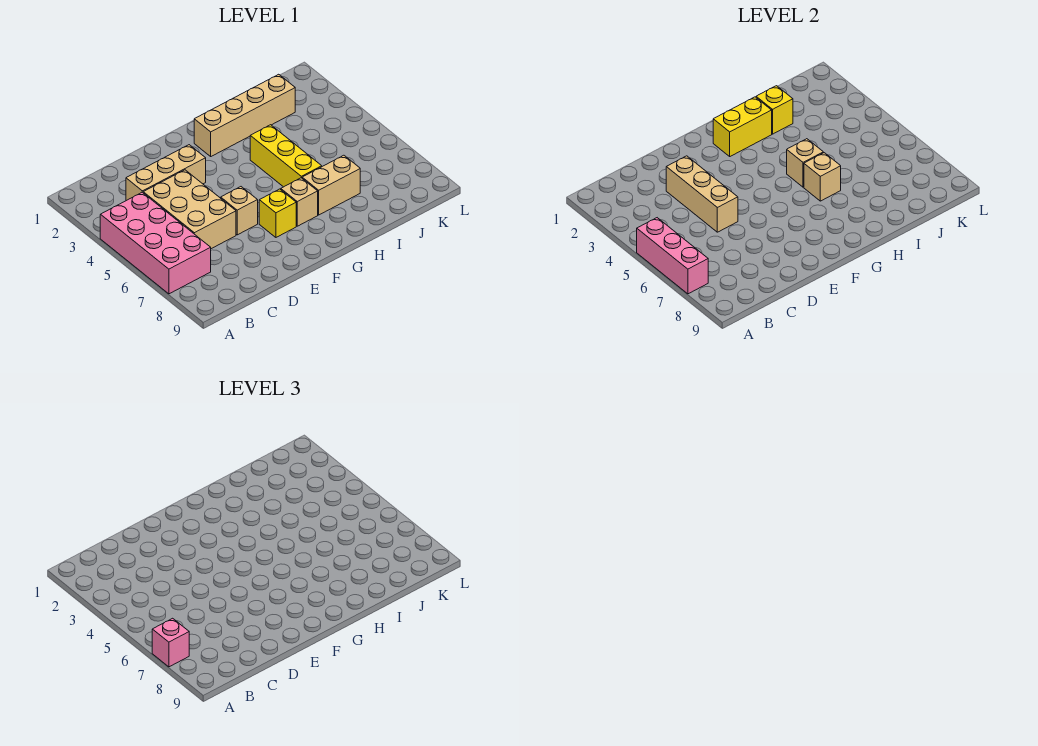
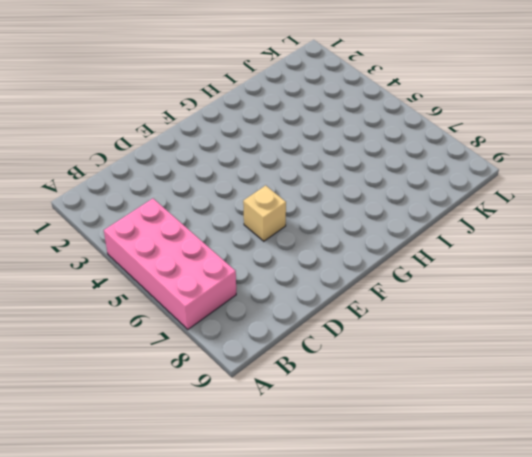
none -> tan brick C3:E3 level 1
none -> tan brick C4:D6 level 1
none -> yellow brick F7 level 1

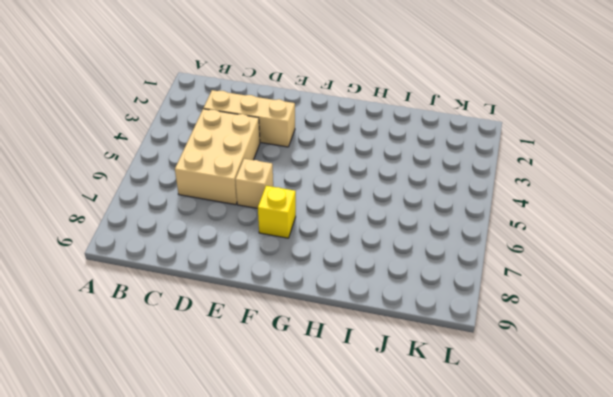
none -> pink brick A4:B7 level 1
none -> tan brick G2:J2 level 1
none -> tan brick G7 level 1

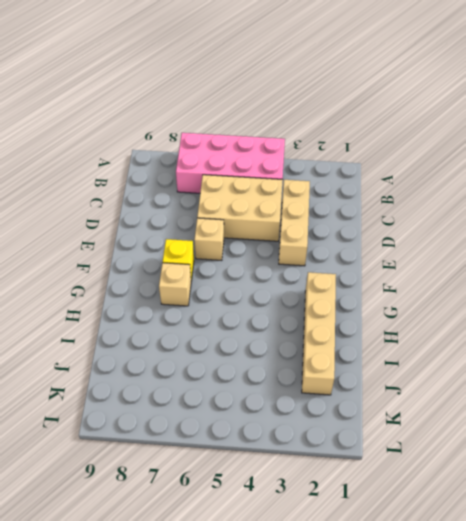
none -> yellow brick H4:H6 level 1
none -> tan brick H7:I7 level 1
none -> pink brick A5:A7 level 2

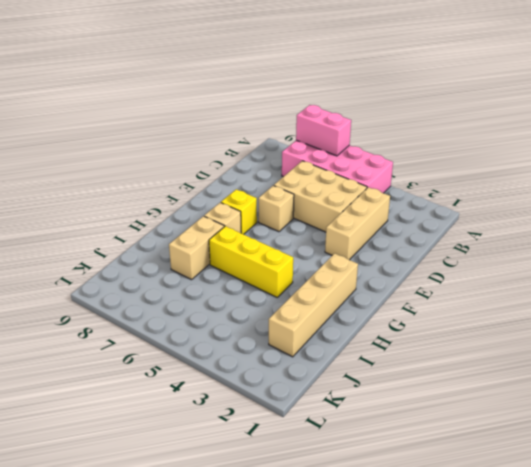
pink brick A6:A7 level 2 -> pink brick A5:A7 level 2
none -> tan brick D3:D5 level 2
none -> yellow brick G2:H2 level 2
none -> tan brick H5 level 2

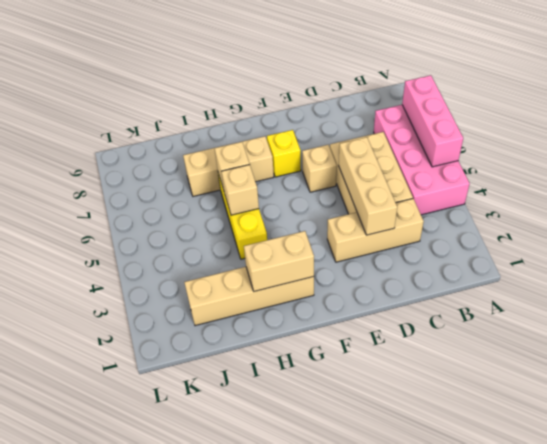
tan brick G2:H2 level 2 -> yellow brick G2:H2 level 2
none -> yellow brick I2 level 2
none -> pink brick A7 level 3

